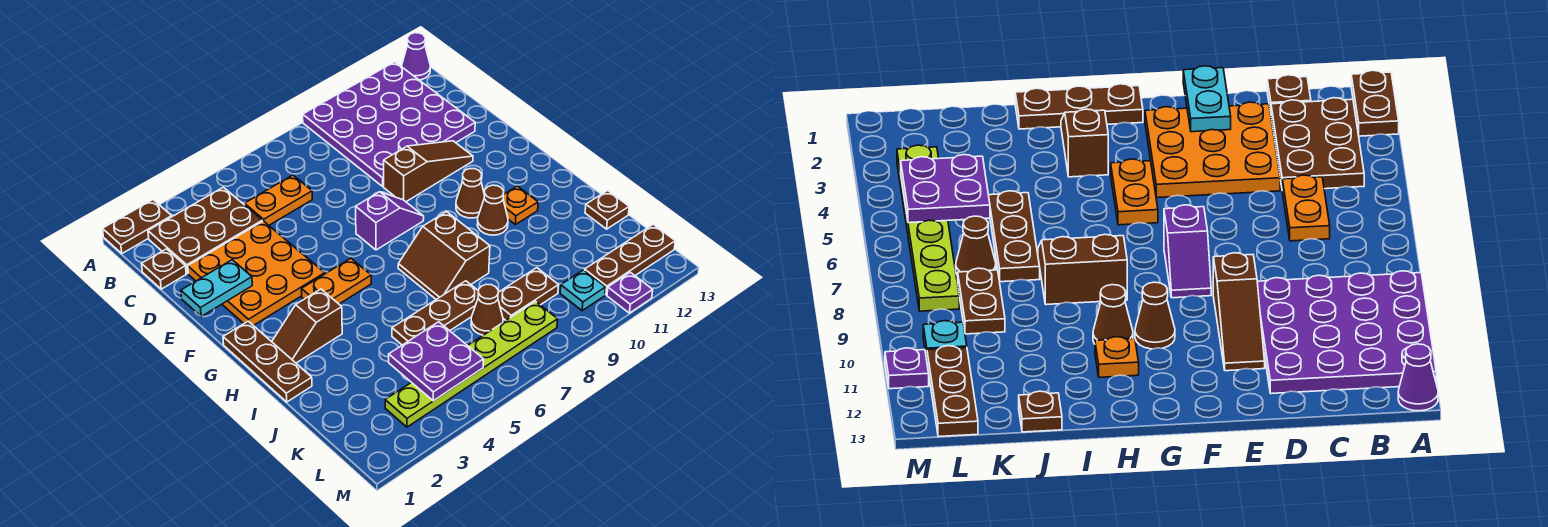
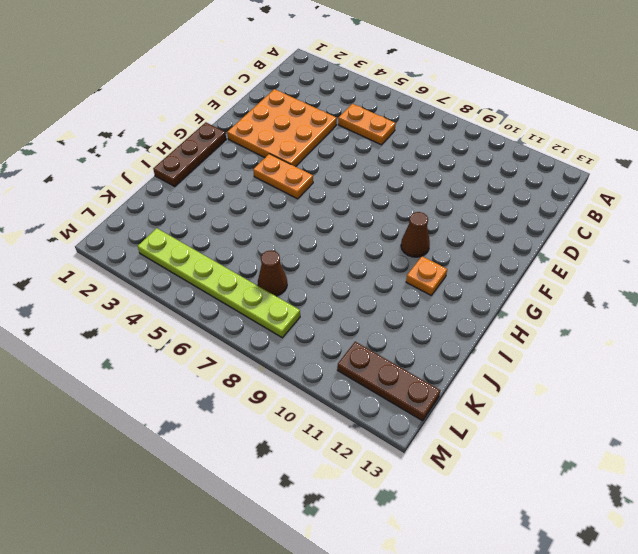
none -> brown plate A1:A2 level 1
none -> purple plate A9:D12 level 1
none -> purple cone A13 level 1

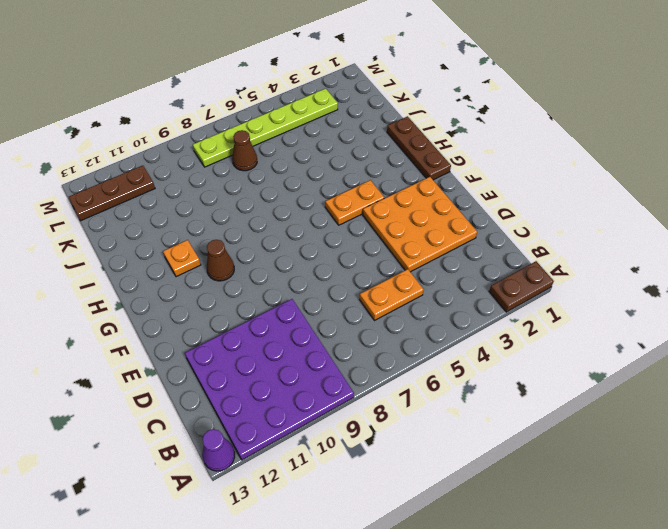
none -> brown plate B2:C4 level 1
none -> brown plate C1 level 1
none -> brown slope E9:E11 level 1 top 9

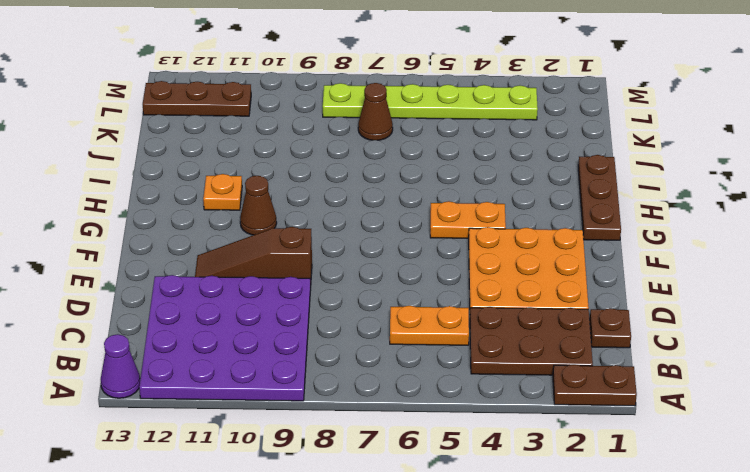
none -> purple slope F7:F8 level 1 top 7
none -> brown slope H2:H3 level 1 top 3
none -> brown slope H7:I8 level 1 top 8

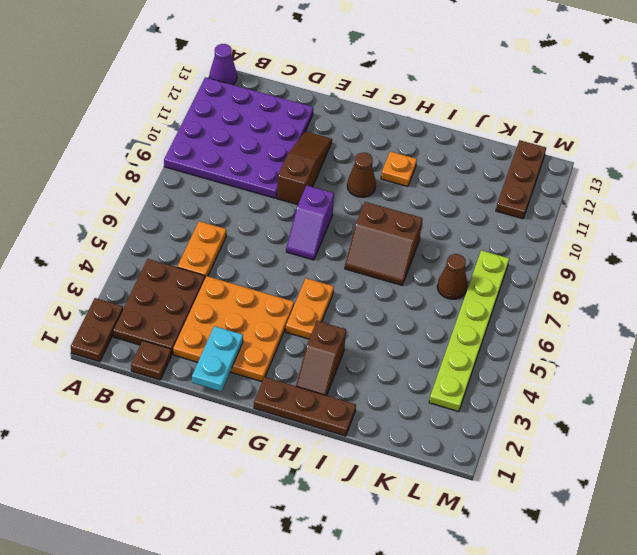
purple slope F7:F8 level 1 top 8 -> purple slope F7:F8 level 1 top 7
none -> brown cone H10 level 1
none -> brown plate J5:J7 level 1
none -> brown plate J13 level 1

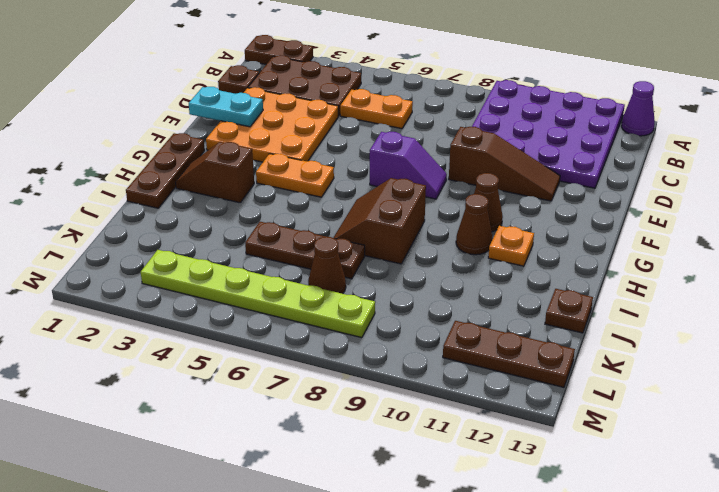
none -> brown plate K8:K9 level 1
none -> cyan plate L10 level 1
none -> purple plate M11 level 1

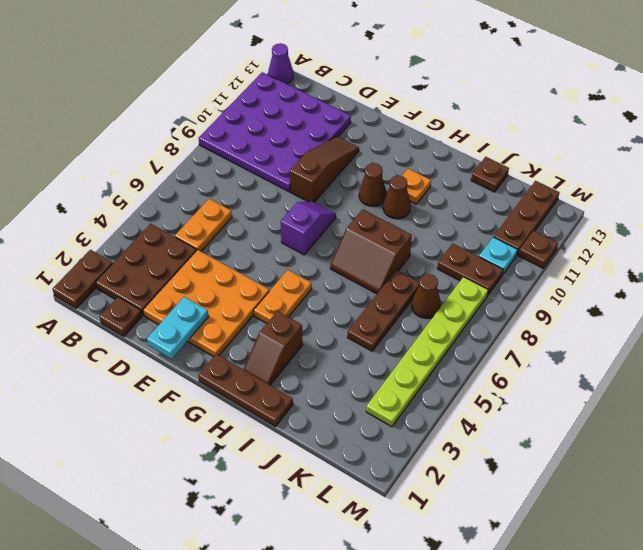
brown plate K9:L9 level 1 -> brown plate K8:K9 level 1
brown plate M11 level 1 -> purple plate M11 level 1
none -> purple plate K4:L5 level 2

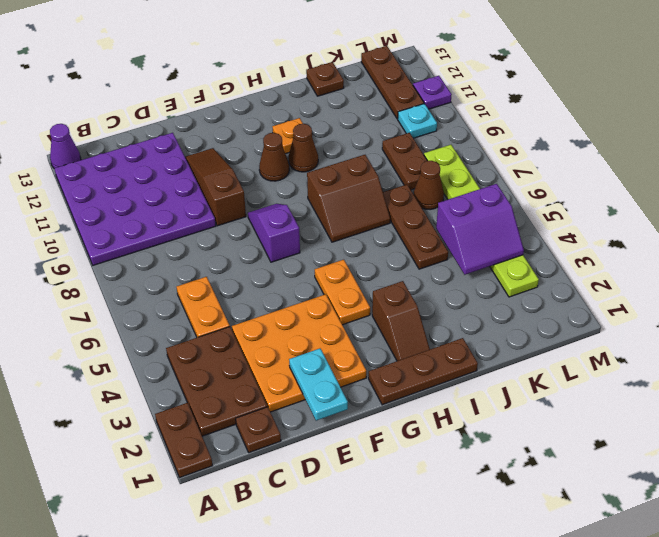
purple slope K4:L5 level 2 top 5 -> purple plate K4:L5 level 2

